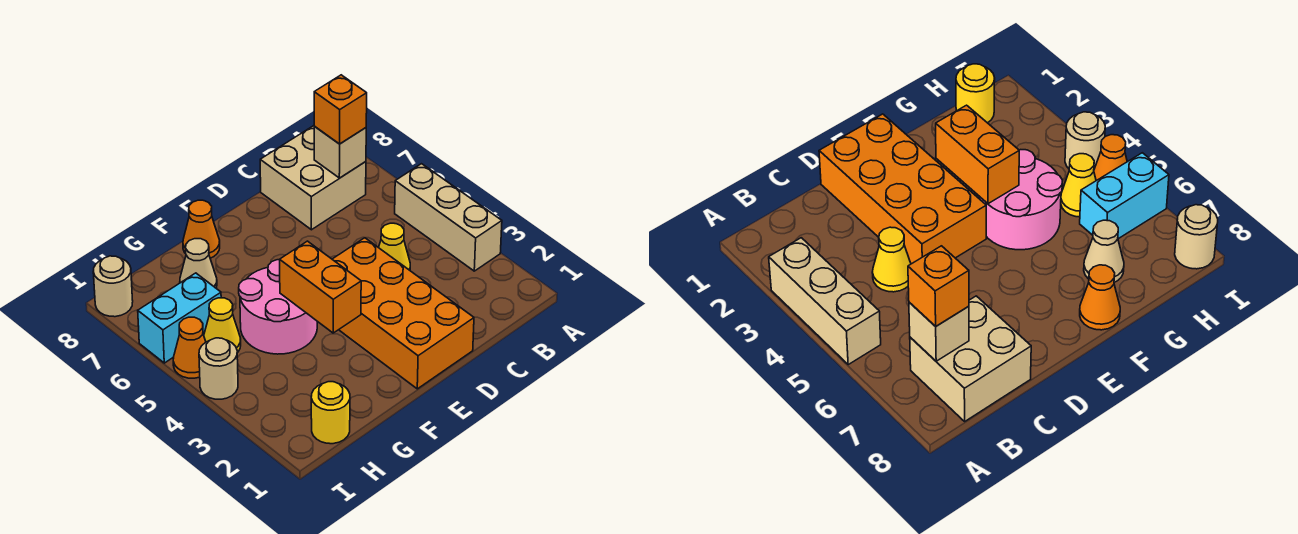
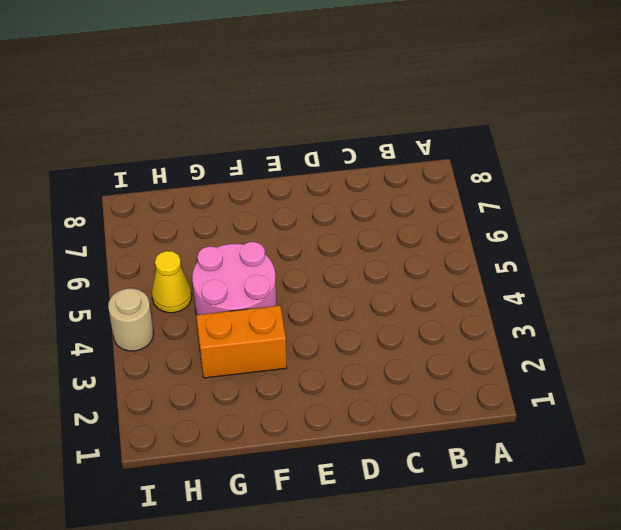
orange brick F3:G3 level 1 -> orange brick F3:F4 level 2
none -> tan brick A3:A5 level 1
none -> tan brick B7:C8 level 1
none -> yellow cone C4 level 1

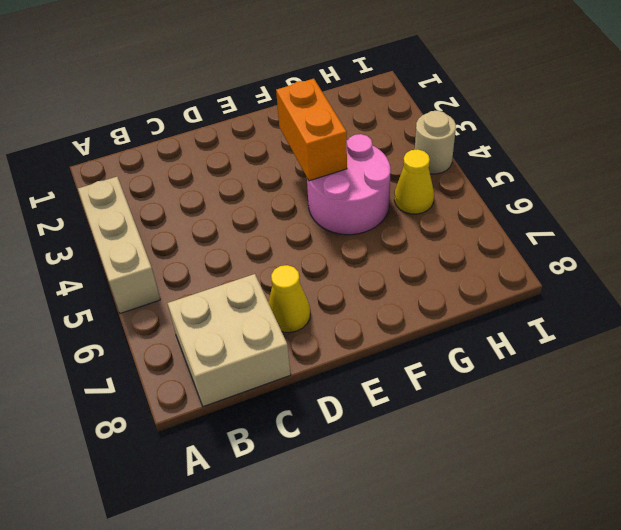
yellow cone D7 level 1 -> yellow cone C4 level 1
none -> orange brick D1:E4 level 1
none -> orange cone F8 level 1
none -> tan cone G7 level 1

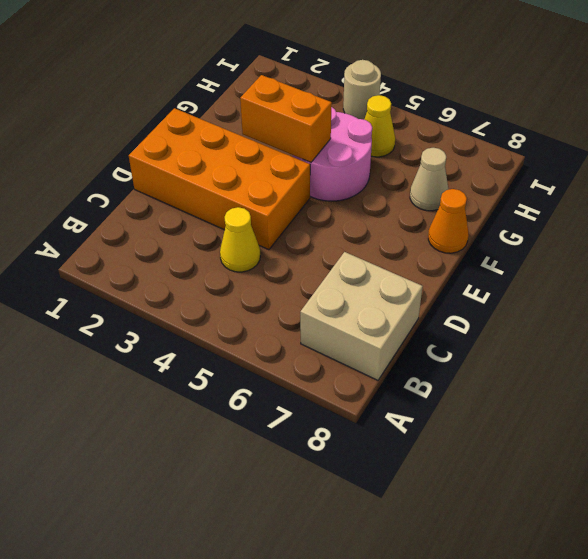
none -> tan brick A3:A5 level 1
none -> yellow round brick H1 level 1
none -> cyan brick H6:I6 level 1

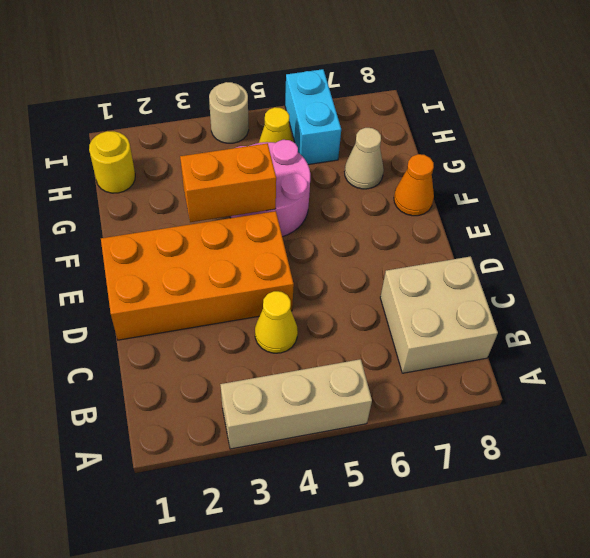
none -> orange cone I5 level 1
none -> tan round brick I8 level 1
none -> tan brick B7 level 2

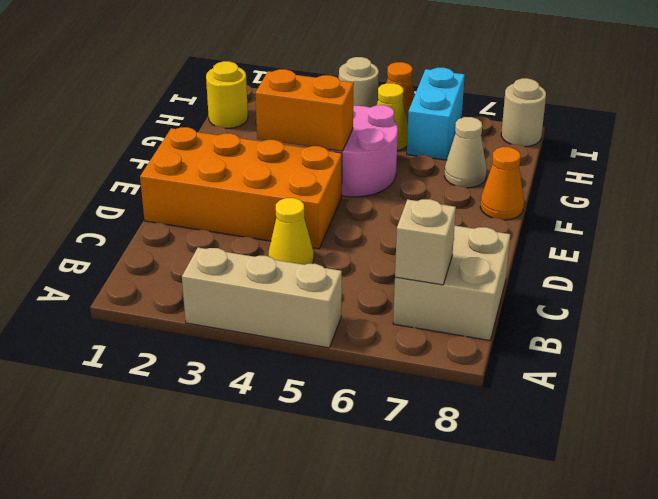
none -> orange brick B7 level 3

